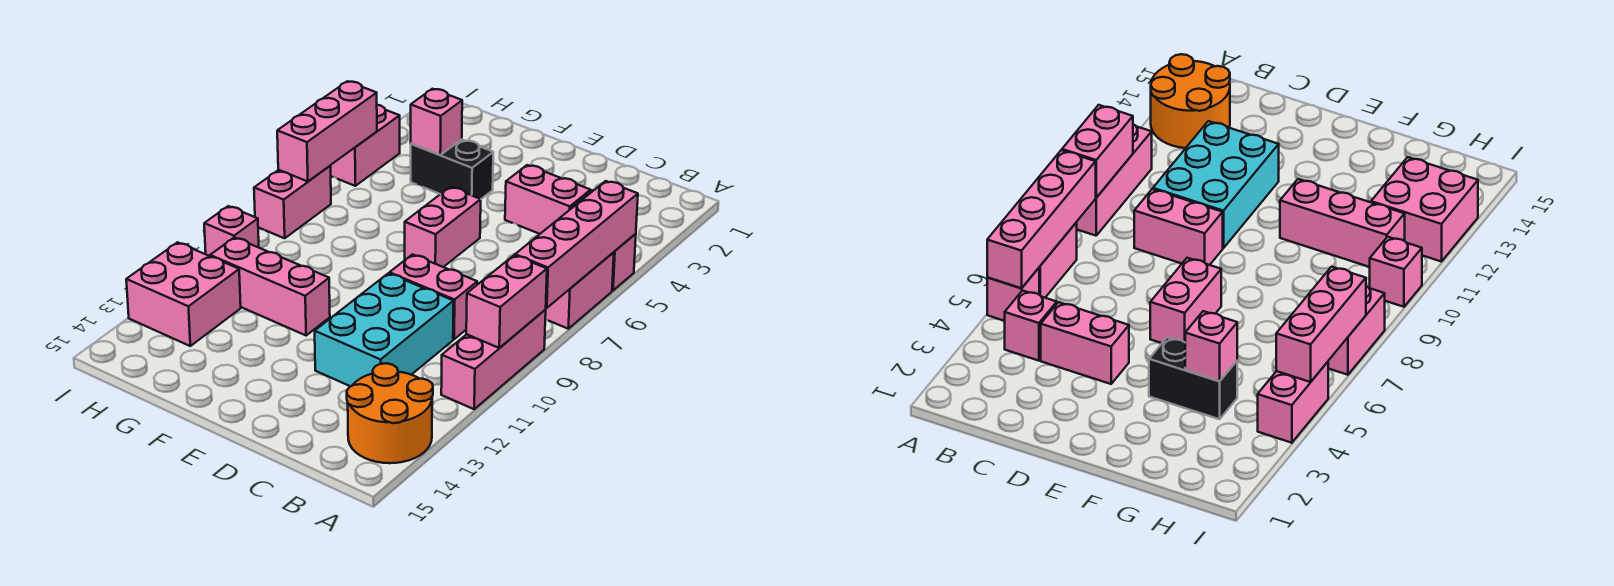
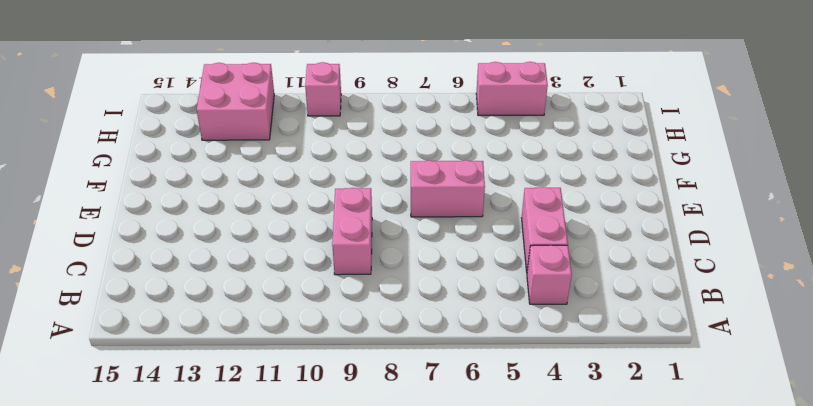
none -> pink brick A5 level 1
none -> pink brick A6:A7 level 1
none -> pink brick A9:A11 level 1

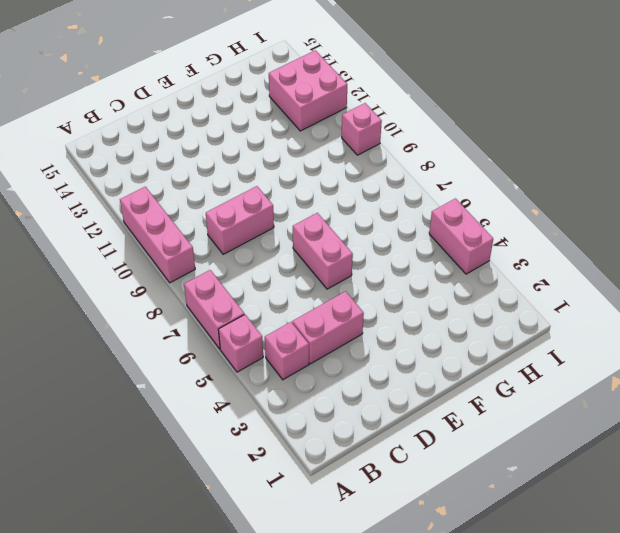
none -> orange round brick A13:B14 level 1
none -> cyan brick C10:D12 level 1
none -> black brick F4:G4 level 1

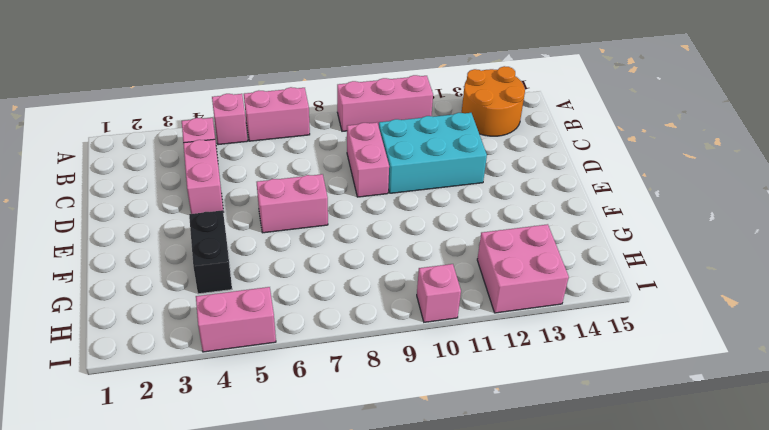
none -> pink brick F11:H11 level 1
none -> pink brick I7:I8 level 1
none -> pink brick A5:A8 level 2

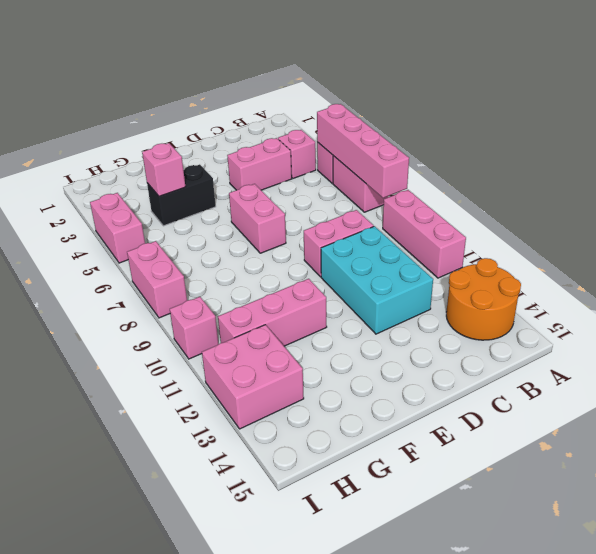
none -> pink brick A9:A10 level 2
none -> pink brick I5:I7 level 2

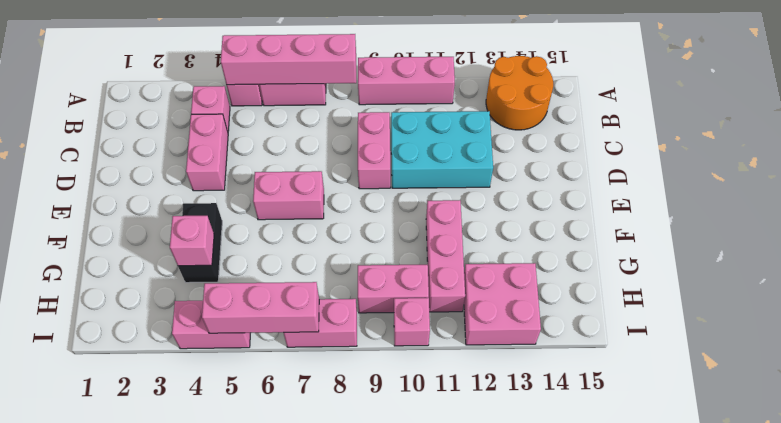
pink brick H9:H10 level 1 -> pink brick A9:A10 level 2

